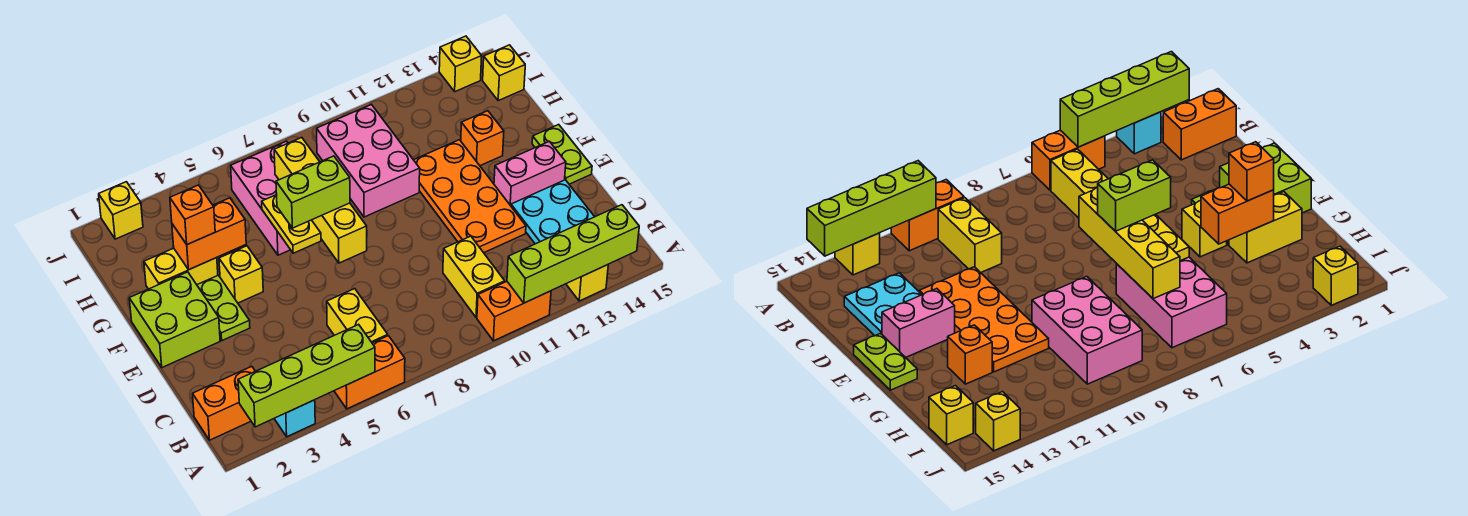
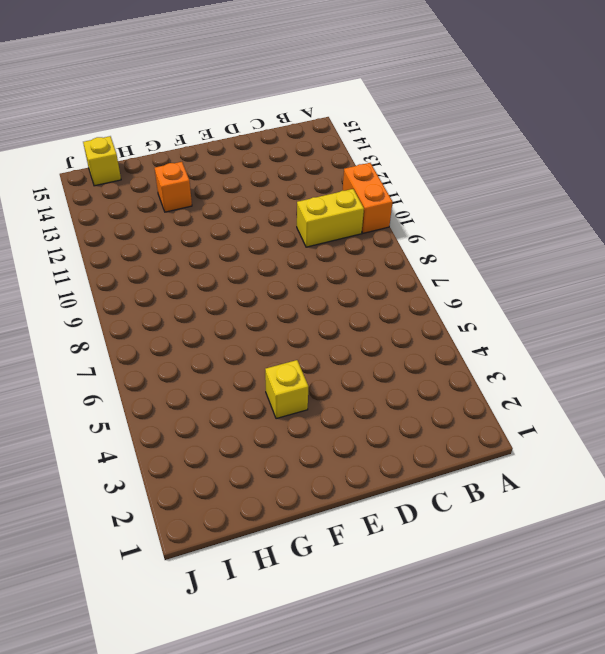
none -> cyan brick A3 level 1
none -> orange brick A5:A6 level 1
none -> yellow brick A13 level 1

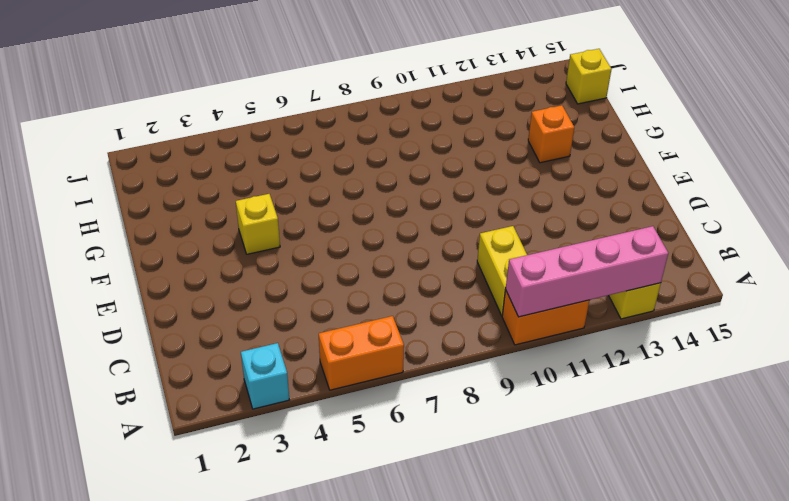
pink brick A10:A13 level 2 -> lime brick A11:A14 level 2
none -> orange brick B1:B2 level 1
none -> yellow brick B6:C6 level 1
none -> cyan plate C13:D14 level 1

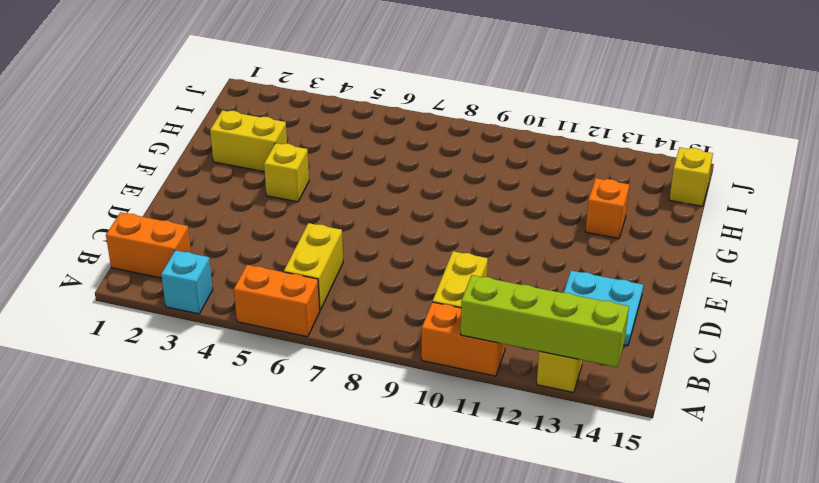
none -> orange plate D11:G12 level 1
none -> lime brick E1:F2 level 1
none -> lime plate E3:F3 level 1

